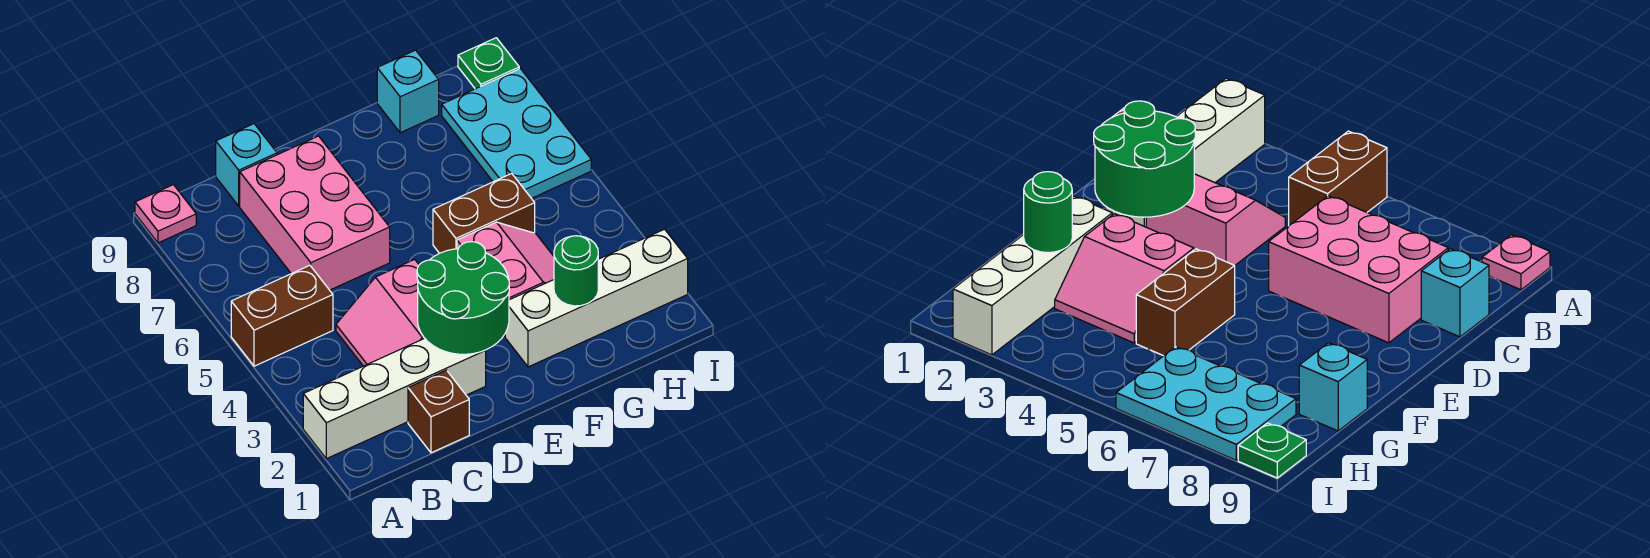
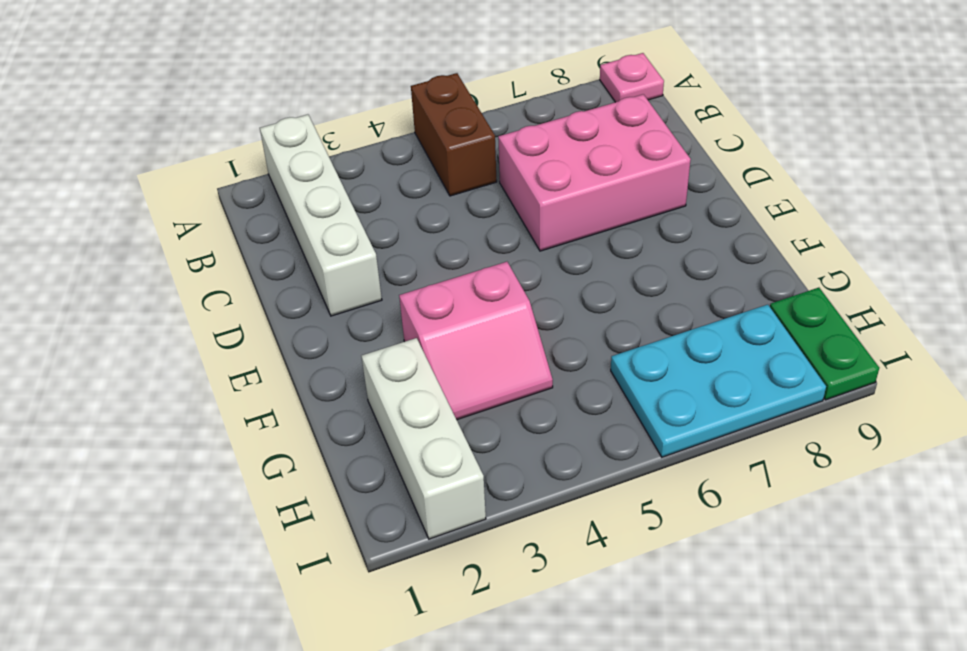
white brick G2:I2 level 1 -> white brick F2:I2 level 1
green plate H9:I9 level 1 -> green plate I9 level 1
none -> brown brick C1 level 1
none -> pink slope C3:D4 level 1 top D
none -> cyan brick C9 level 1

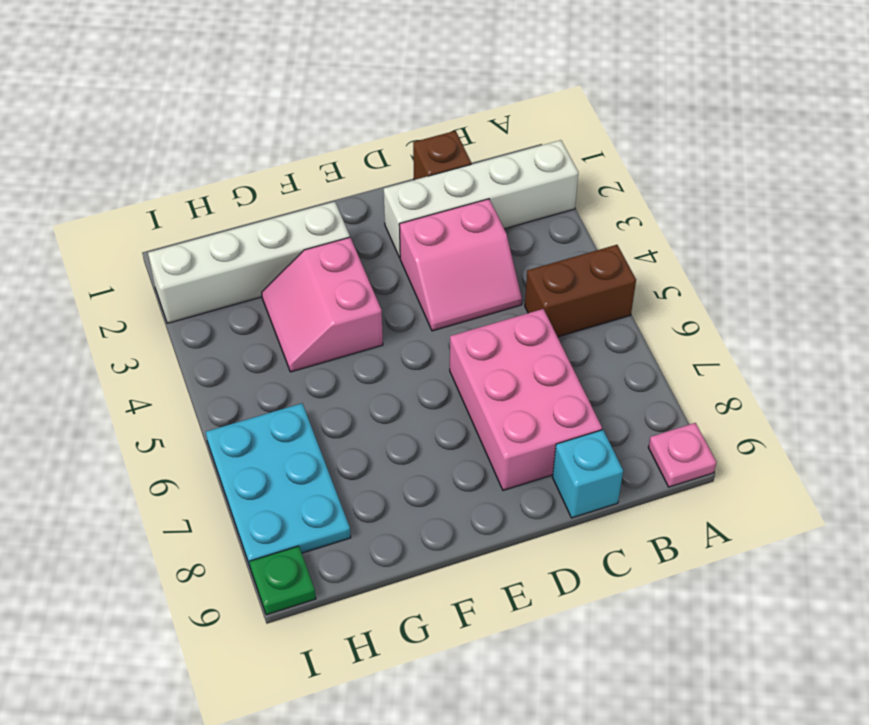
pink slope C3:D4 level 1 top 3 -> pink slope C3:D4 level 1 top D
none -> brown brick F5:G5 level 1
none -> cyan brick G9 level 1
none -> green round brick D2:E3 level 2

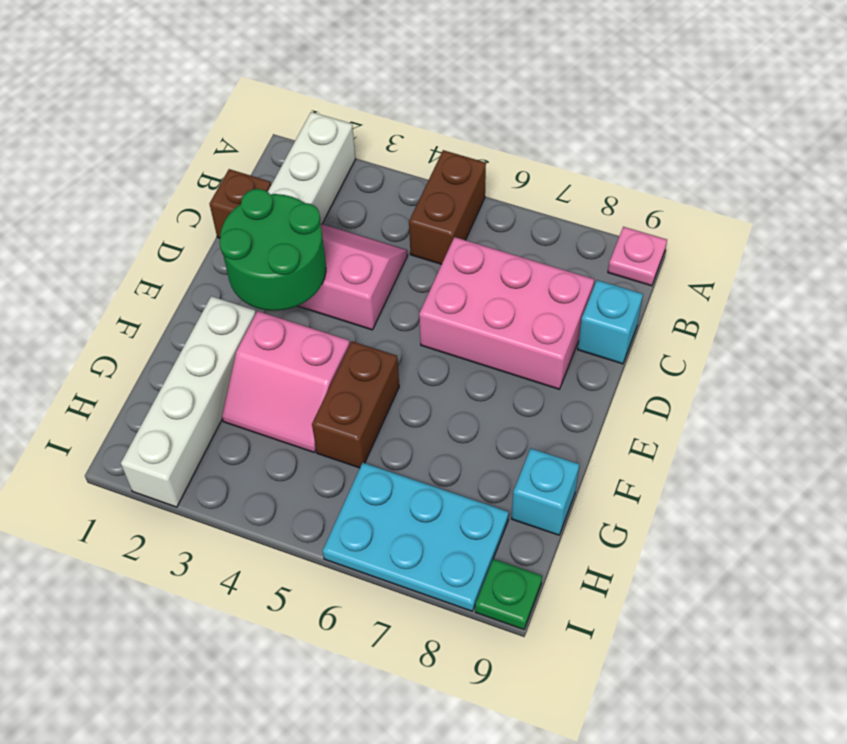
none -> green round brick G2 level 2

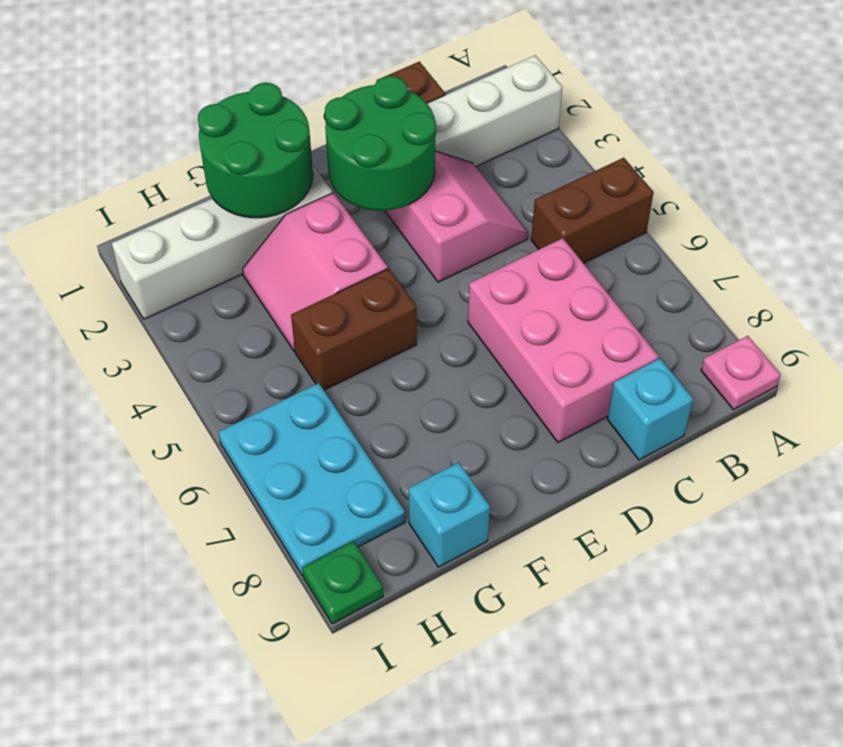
green round brick F1:G2 level 2 -> green round brick G2 level 2

